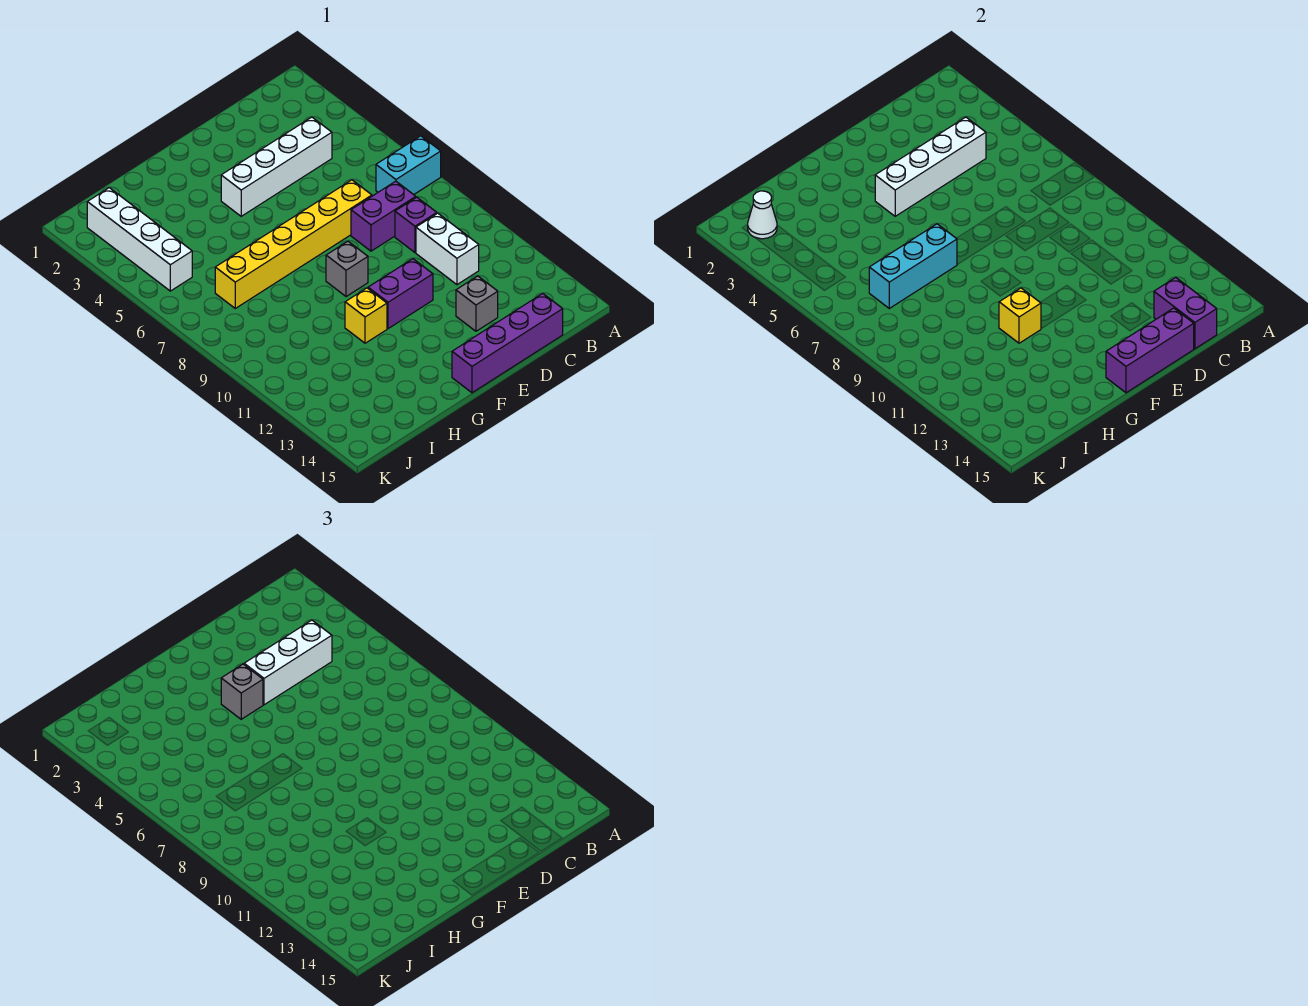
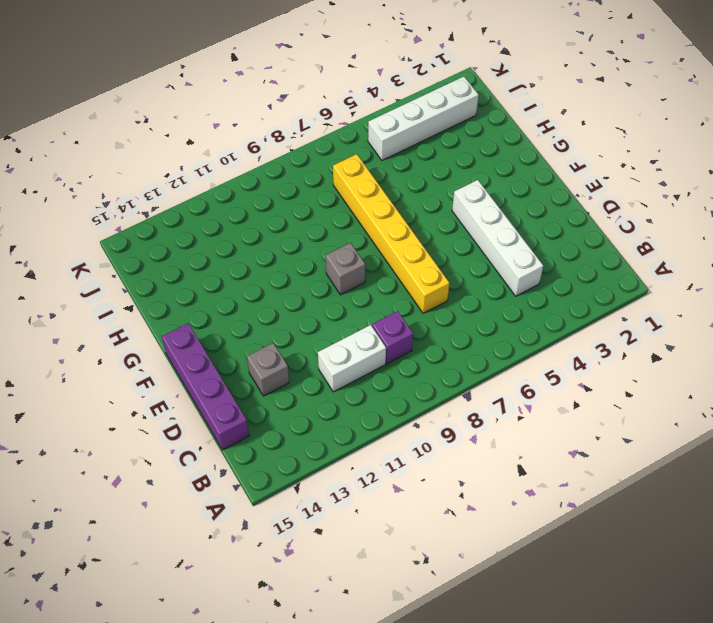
none -> cyan brick A7:B7 level 1
none -> purple brick C8:D8 level 1
none -> purple brick E11:F11 level 1

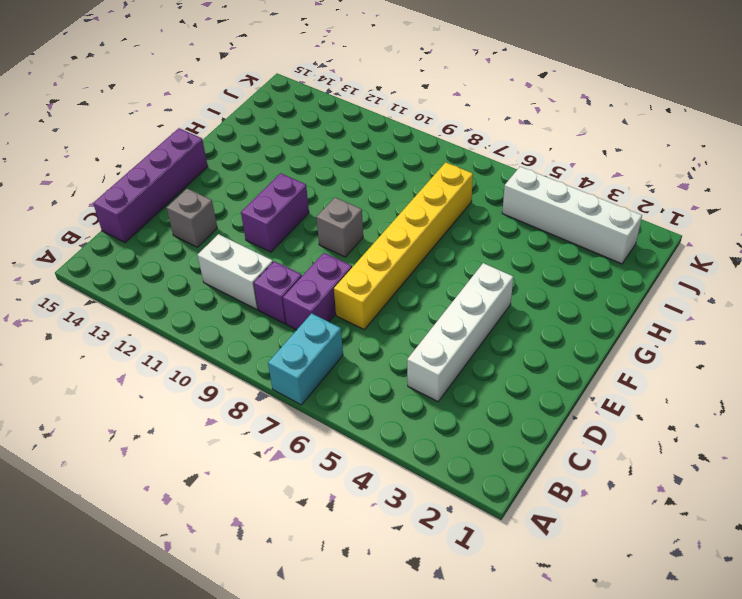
none -> yellow brick G11 level 1
none -> white brick C4:F4 level 2
none -> purple brick C14:C15 level 2

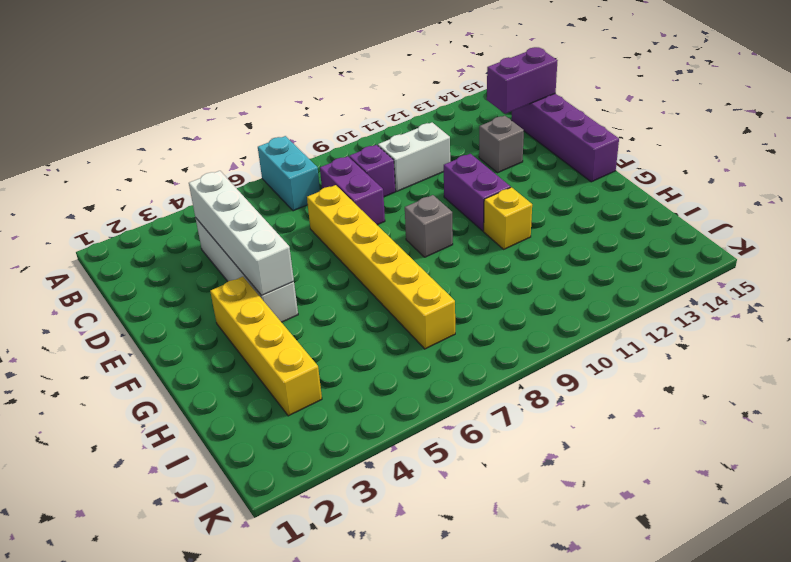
yellow brick F3:I3 level 1 -> none
none -> white brick J2:J5 level 1
none -> purple brick D15:F15 level 2
none -> cyan brick G7:I7 level 2

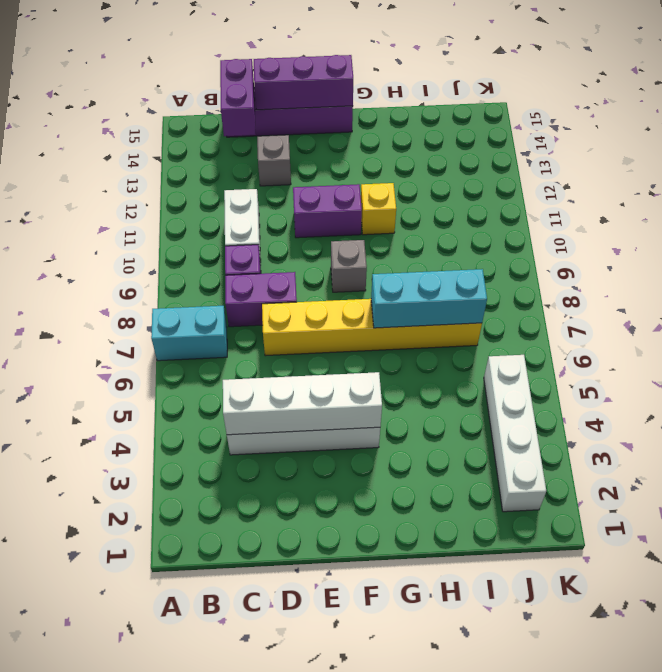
none -> yellow brick G11 level 2
none -> white cone J2 level 2
none -> white brick C4:E4 level 3

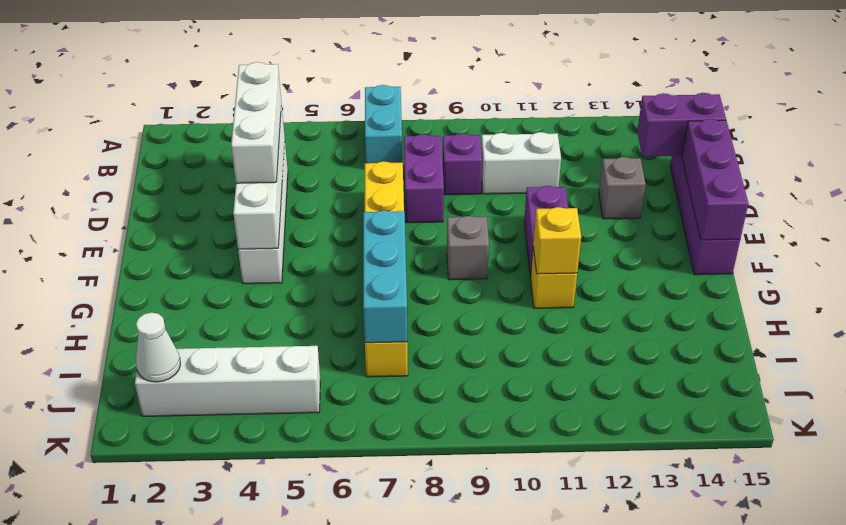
none -> grey brick F4 level 3

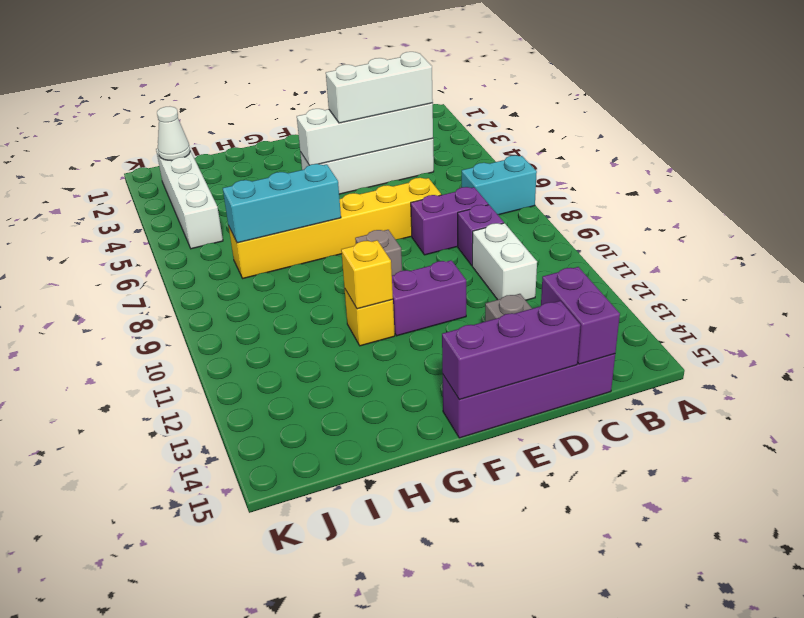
none -> grey brick F4 level 3

